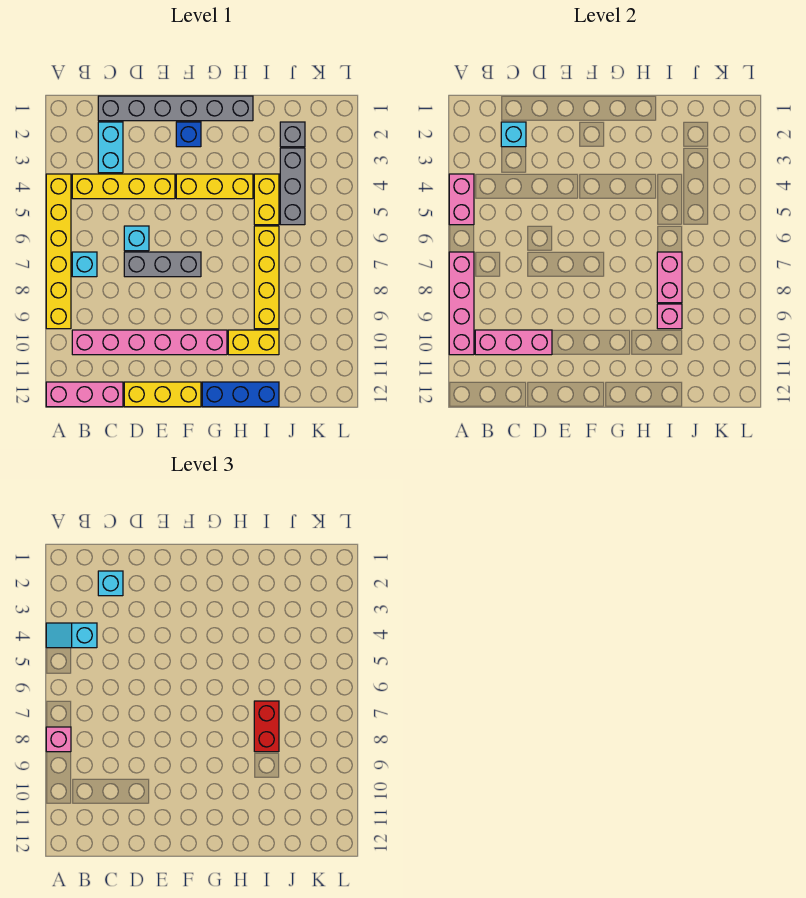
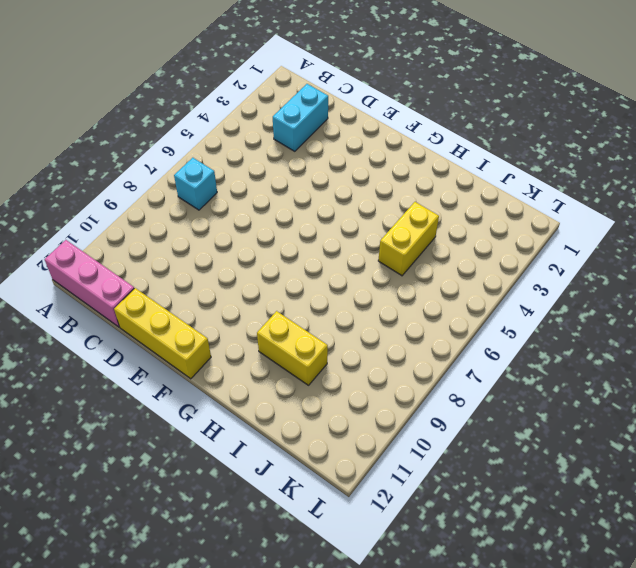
none -> yellow brick A4:A9 level 1
none -> yellow brick B4:E4 level 1
none -> pink brick B10:G10 level 1

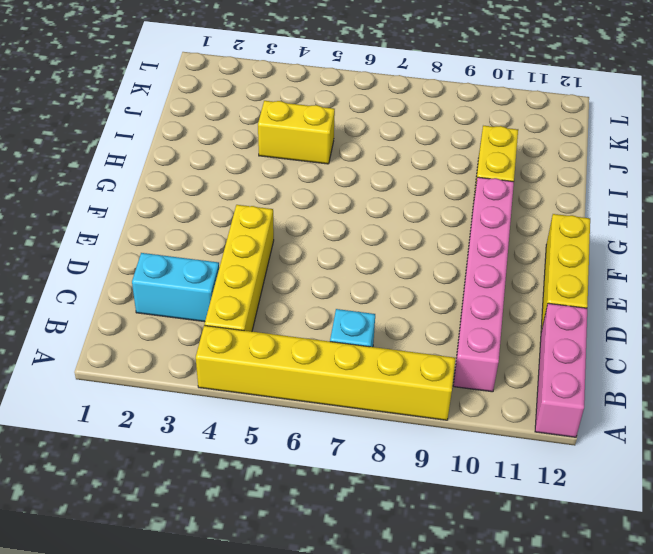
none -> grey brick C1:H1 level 1
none -> cyan brick D6 level 1
none -> grey brick D7:F7 level 1

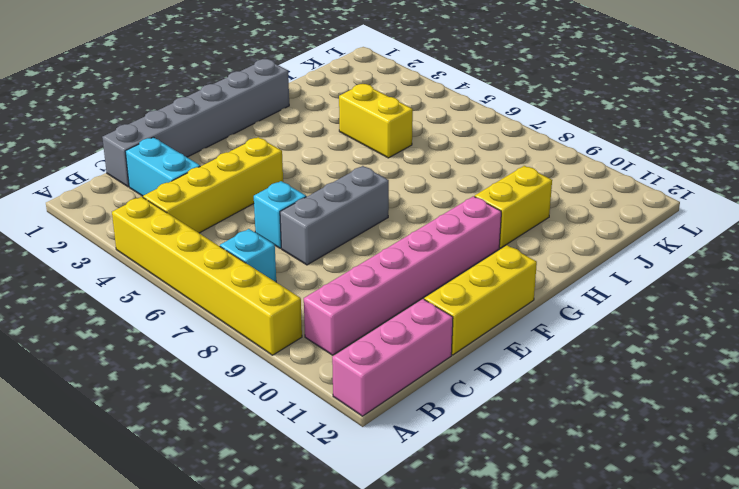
none -> blue brick F2 level 1
none -> yellow brick F4:H4 level 1
none -> blue brick G12:I12 level 1

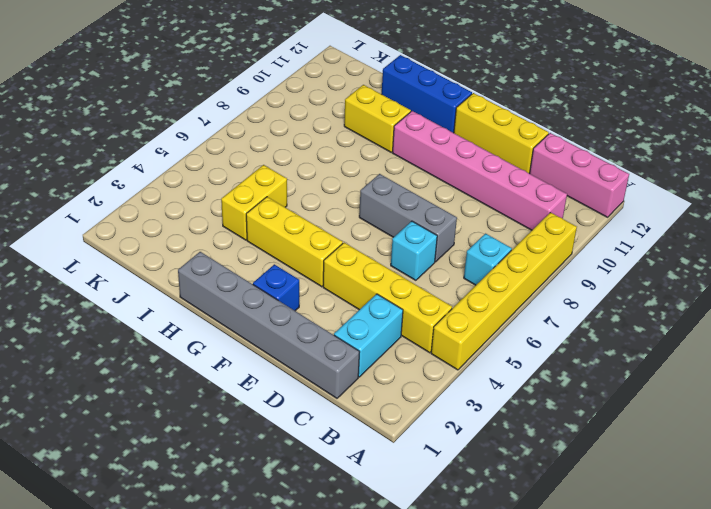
none -> yellow brick I6:I9 level 1
none -> grey brick J2 level 1
none -> grey brick J3:J5 level 1

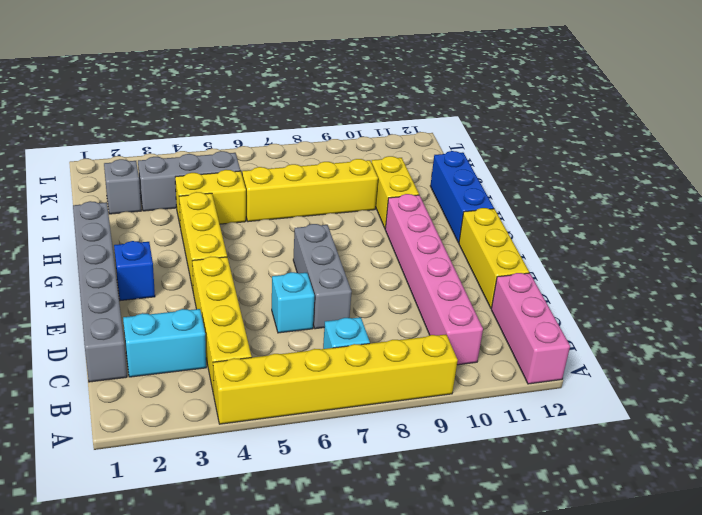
none -> pink brick A4:A5 level 2
none -> pink brick A7:A10 level 2
none -> pink brick B10:D10 level 2

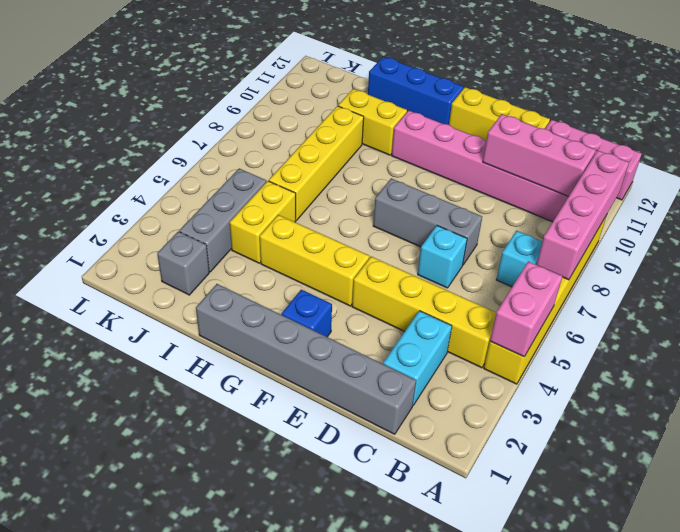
none -> cyan brick C2 level 2
none -> pink brick I7:I8 level 2
none -> pink brick I9 level 2

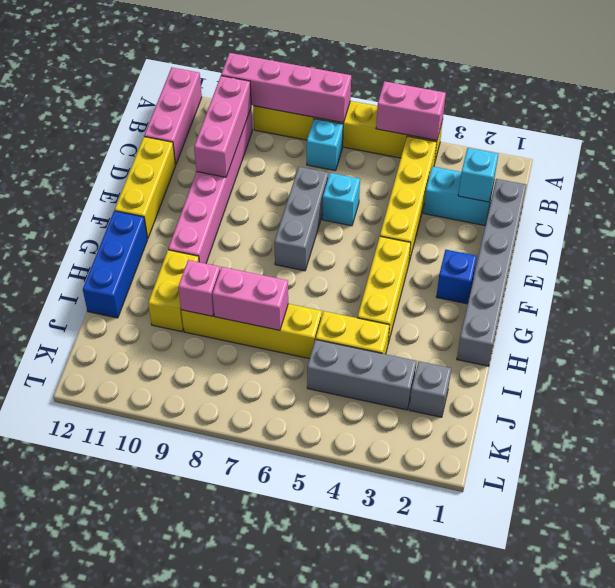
none -> cyan slope A4:B4 level 3 top B
none -> pink brick A8 level 3
none -> cyan brick C2 level 3

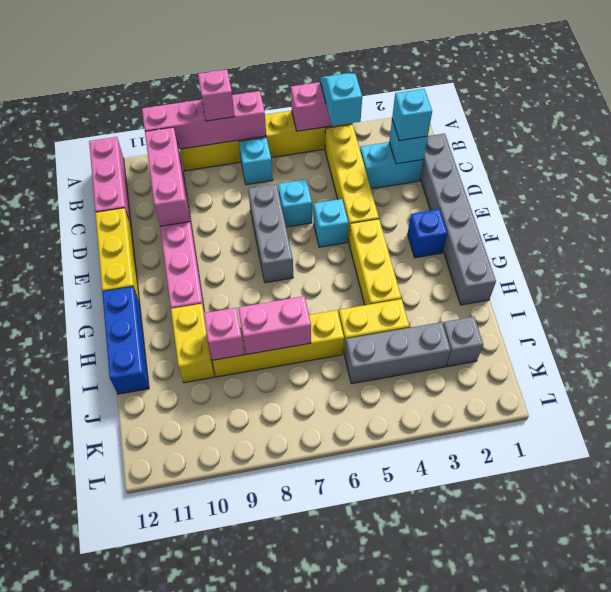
cyan brick E5 level 1 -> none
none -> red brick I7:I8 level 3

